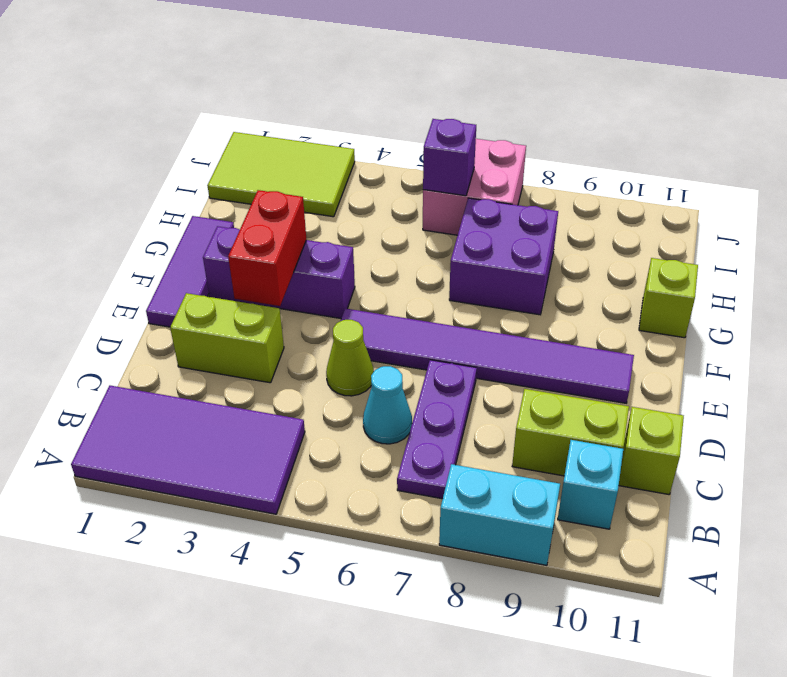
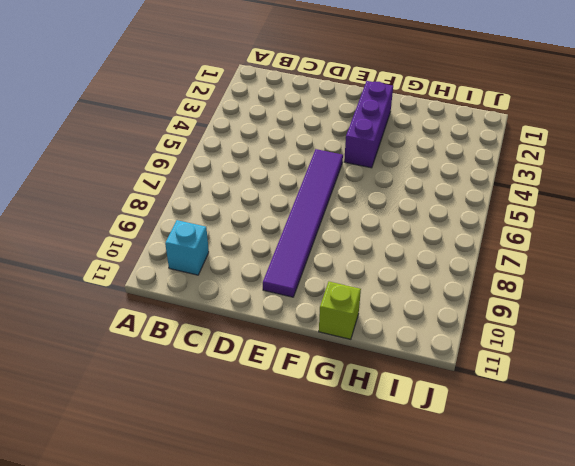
none -> purple tile A1:B4 level 1
none -> cyan brick A8:A9 level 1
none -> purple plate B7:D7 level 1

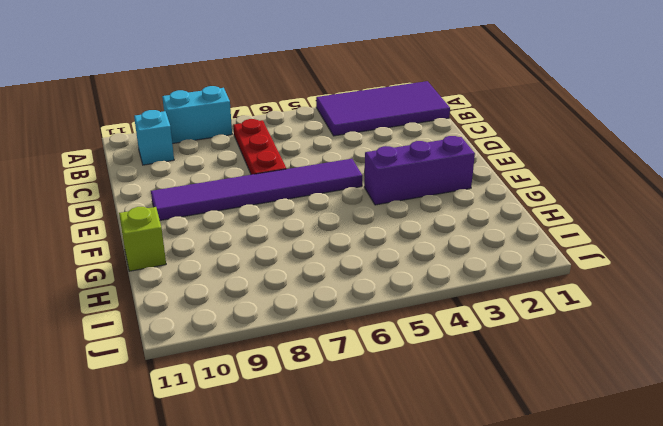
red plate B7:D7 level 1 -> purple plate B7:D7 level 1
none -> cyan cone C6 level 1
none -> lime brick C9:C10 level 1
none -> lime brick C11 level 1

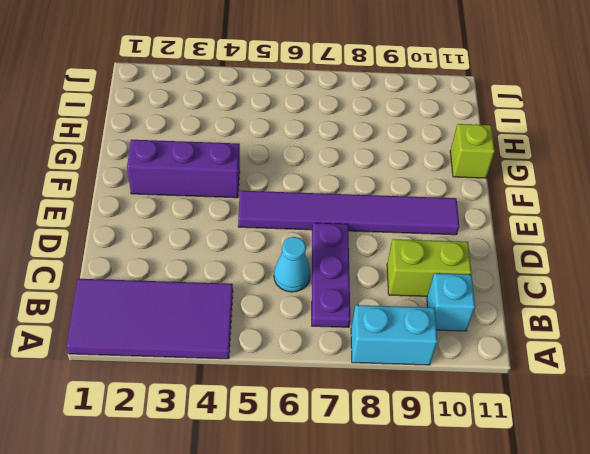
none -> lime brick C11 level 1
none -> lime brick D2:D3 level 1
none -> lime cone D5 level 1

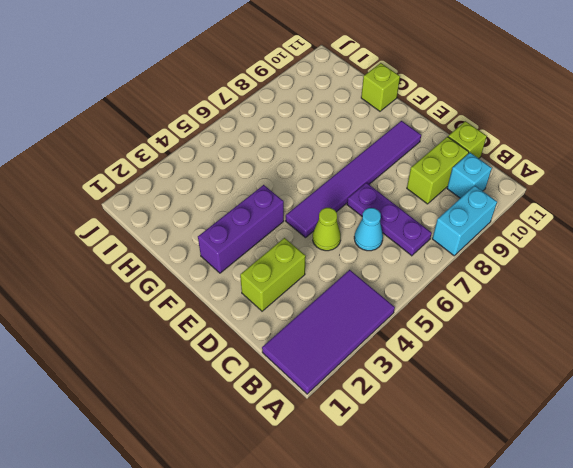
none -> purple tile E1:G1 level 1
none -> purple brick G7:H8 level 1
none -> lime tile I1:J3 level 1

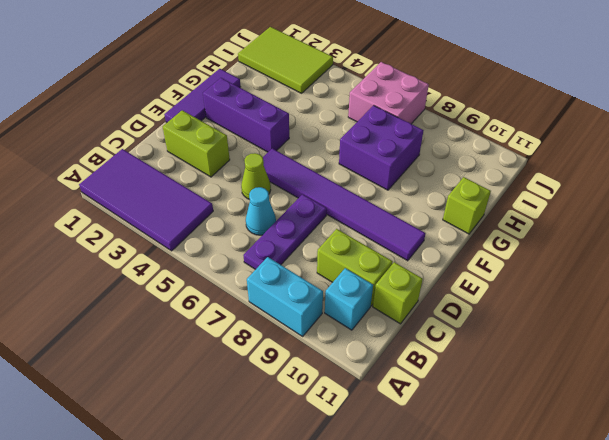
none -> red brick E3:F3 level 2
none -> purple brick I6 level 2

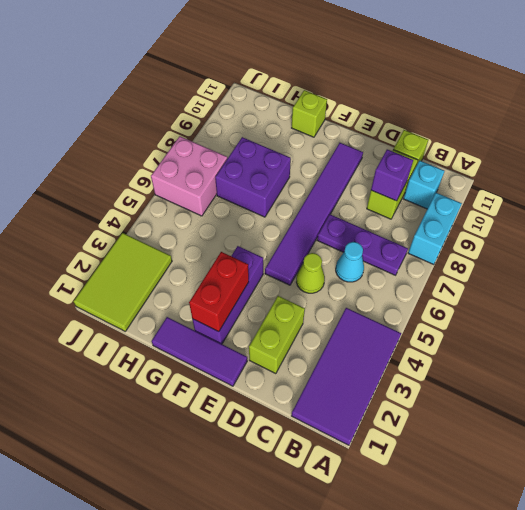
purple brick C9 level 2 -> purple brick I6 level 2
red brick F2:F3 level 2 -> red brick E3:F3 level 2

